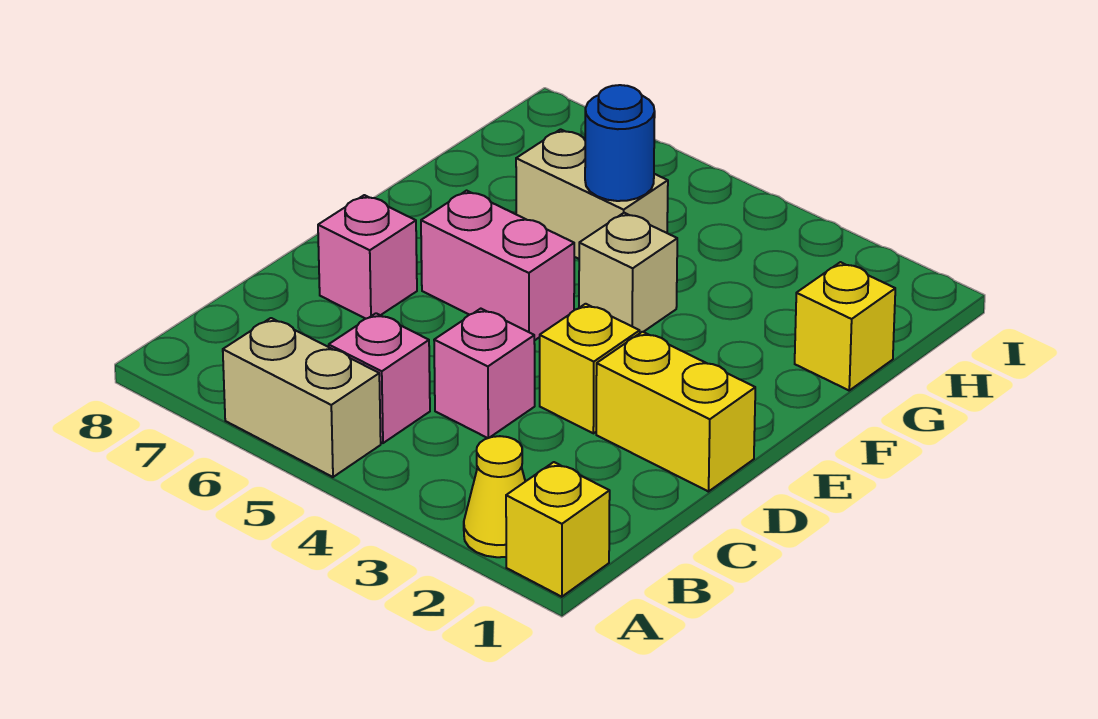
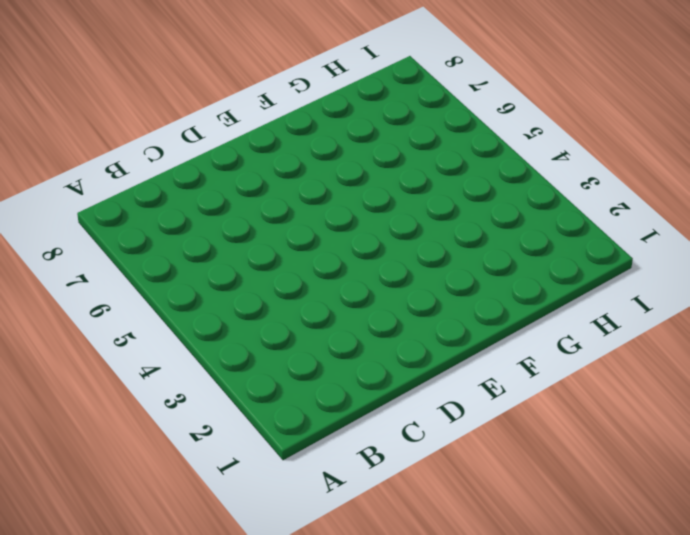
none -> yellow brick A1 level 1
none -> yellow cone A2 level 1
none -> tan brick A5:A6 level 1

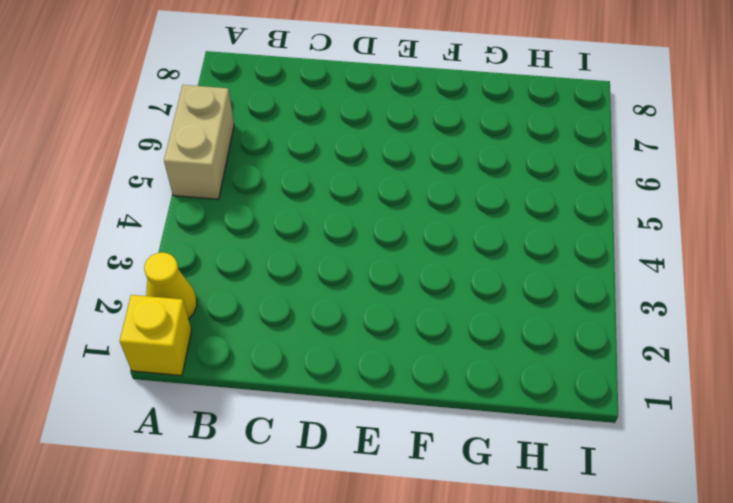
none -> pink brick B5 level 1
none -> pink brick C4 level 1
none -> yellow brick D1:D2 level 1

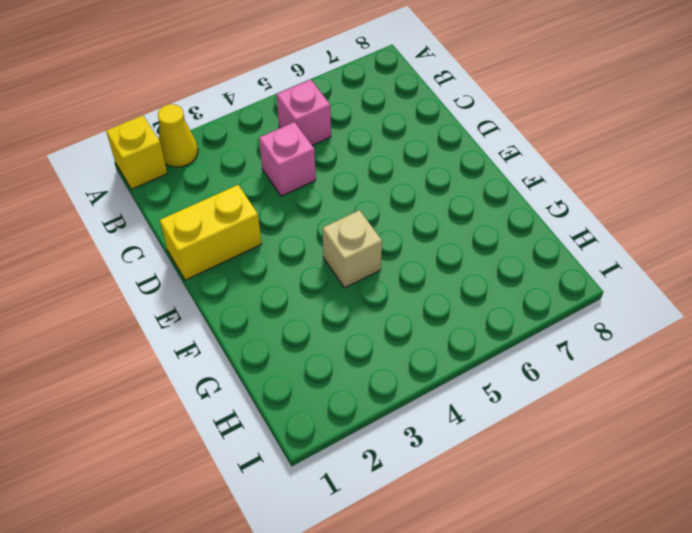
none -> tan brick A5:A6 level 1
none -> yellow brick D3 level 1
none -> pink brick D7 level 1

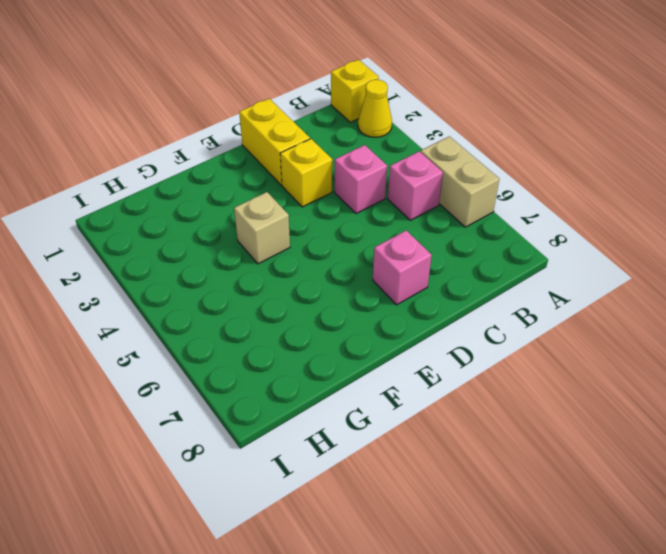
none -> pink brick E5:E6 level 1
none -> yellow brick G1 level 1
none -> tan brick G5:G6 level 1

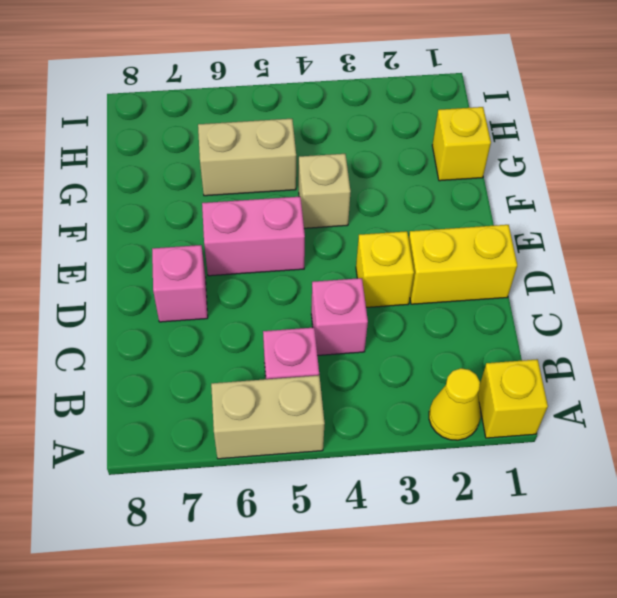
none -> blue round brick G5 level 2

